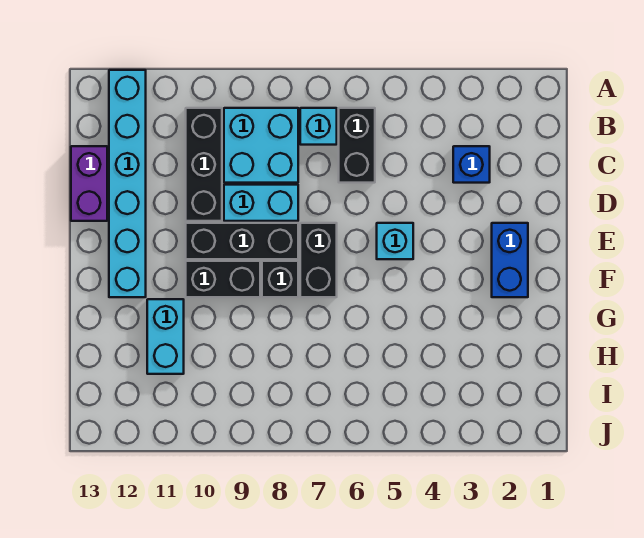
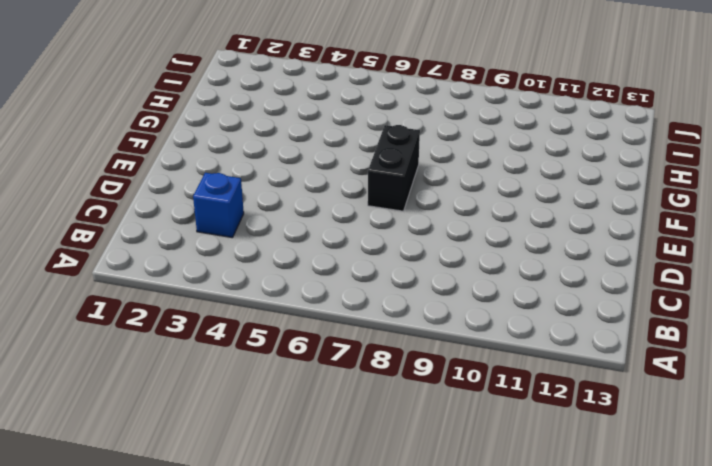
none -> cyan brick A12:F12 level 1
none -> black brick B6:C6 level 1
none -> cyan brick B7 level 1

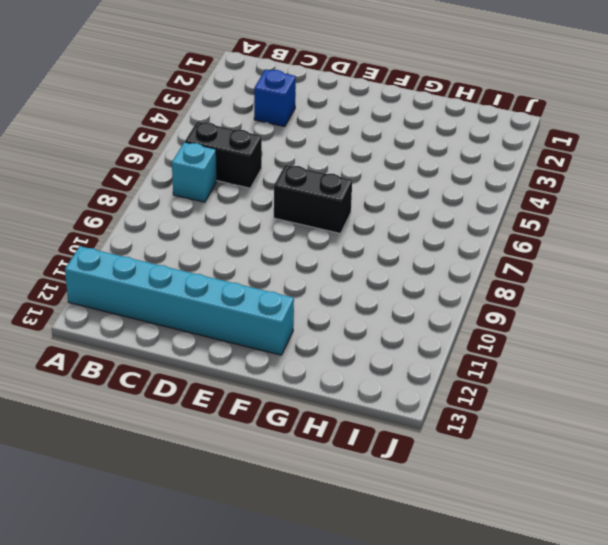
none -> cyan brick B8:C9 level 1
none -> black brick B10:D10 level 1
none -> purple brick C13:D13 level 1

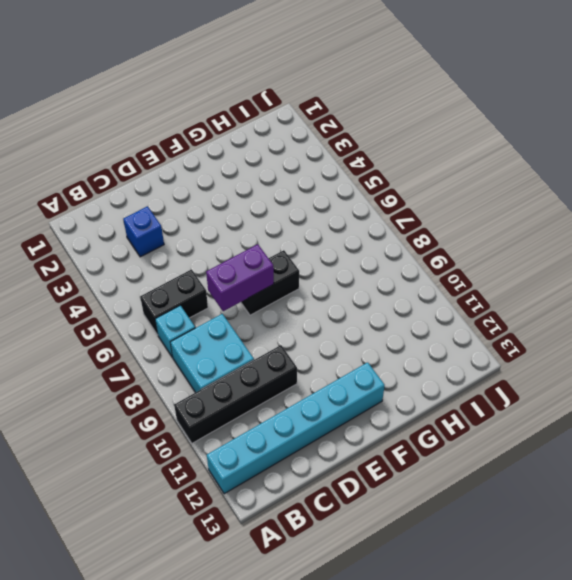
black brick A10:D10 level 1 -> black brick B10:D10 level 1
purple brick D7:E7 level 2 -> purple brick C13:D13 level 1
none -> cyan brick D8:D9 level 1
none -> blue brick E2:F2 level 1
none -> cyan brick E5 level 1

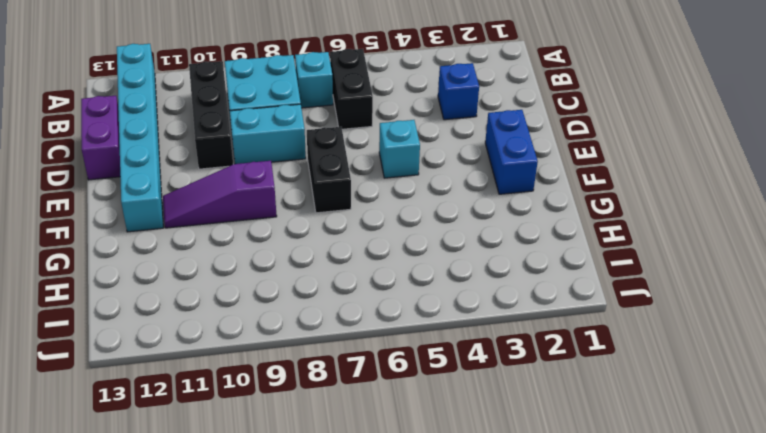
purple slope F9:F11 level 1 top 9 -> black brick F9:F10 level 1
none -> black brick E8:E10 level 1
none -> black brick F8 level 1
none -> cyan brick G11:H11 level 1

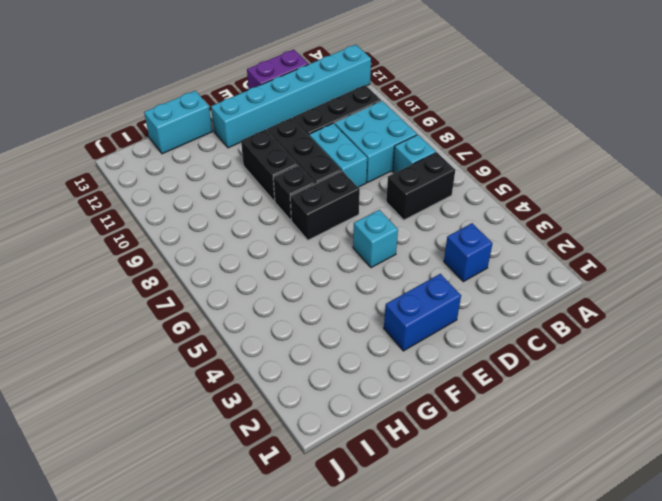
cyan brick G13:H13 level 1 -> cyan brick G11:H11 level 1

